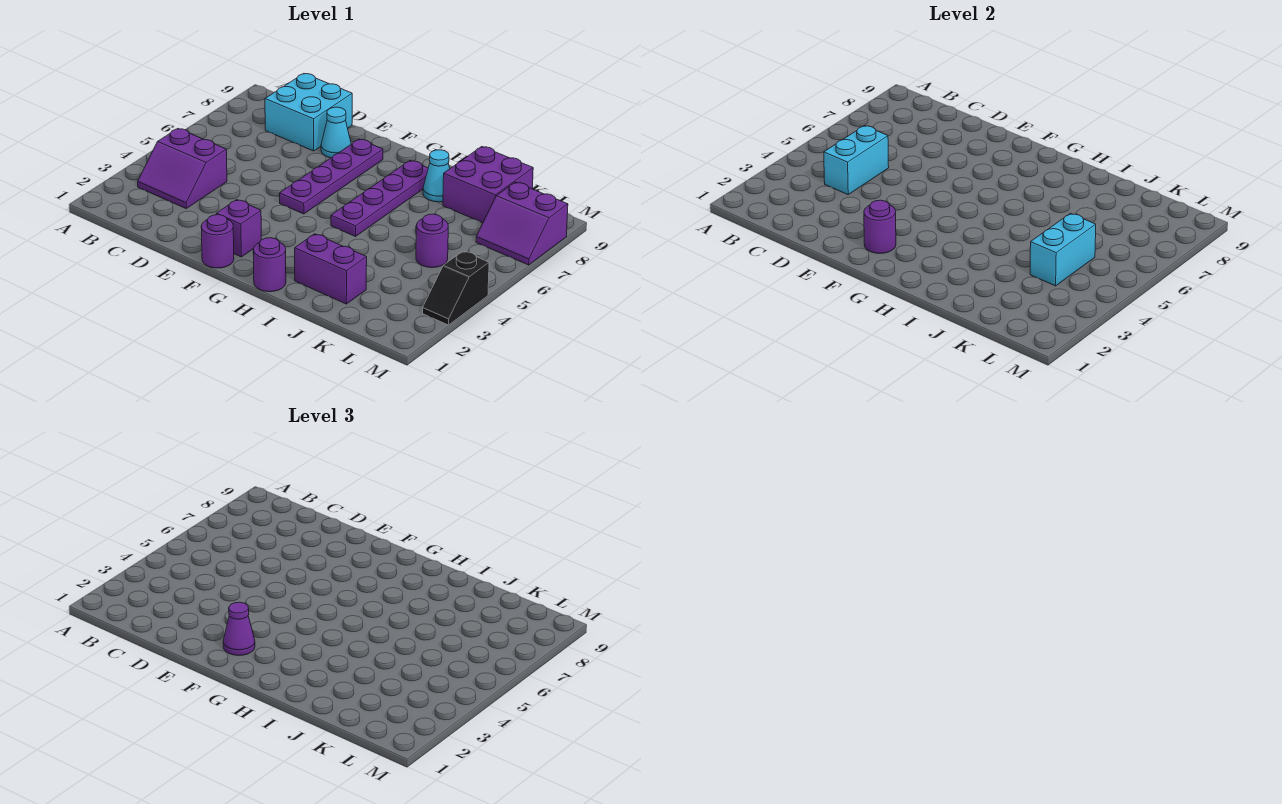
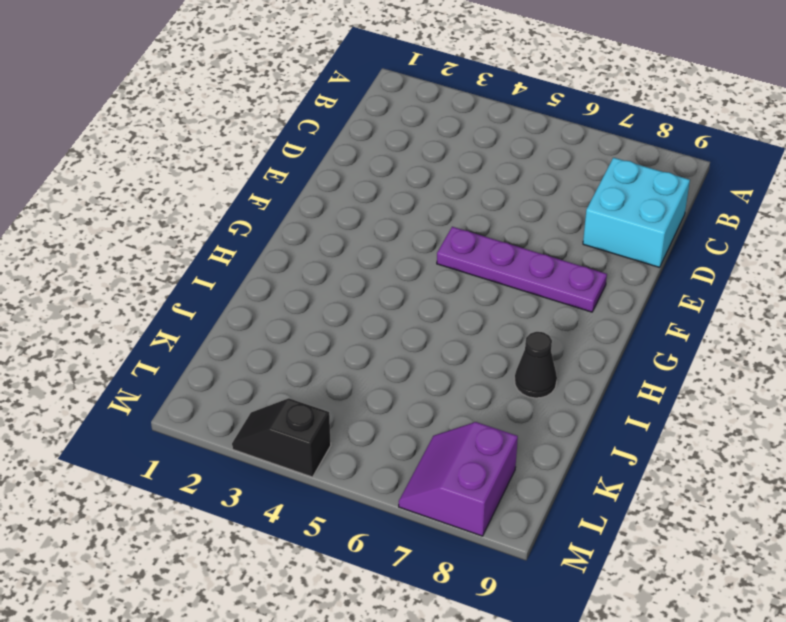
black cone I8 level 1 -> cyan cone I8 level 1
none -> purple slope B3:C4 level 1 top 4
none -> cyan cone E8 level 1
none -> purple round brick F1 level 1

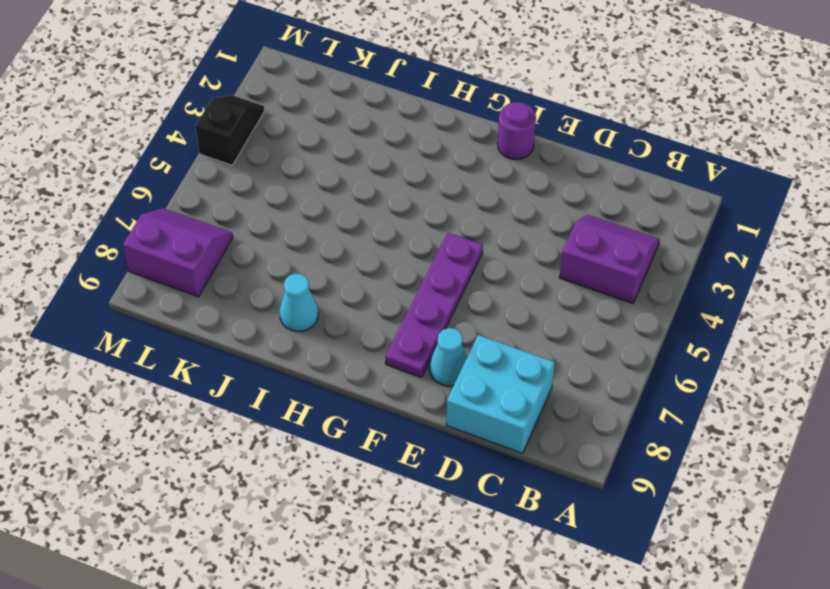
none -> purple brick F2 level 1
none -> purple round brick H1 level 1
none -> purple plate H5:H8 level 1

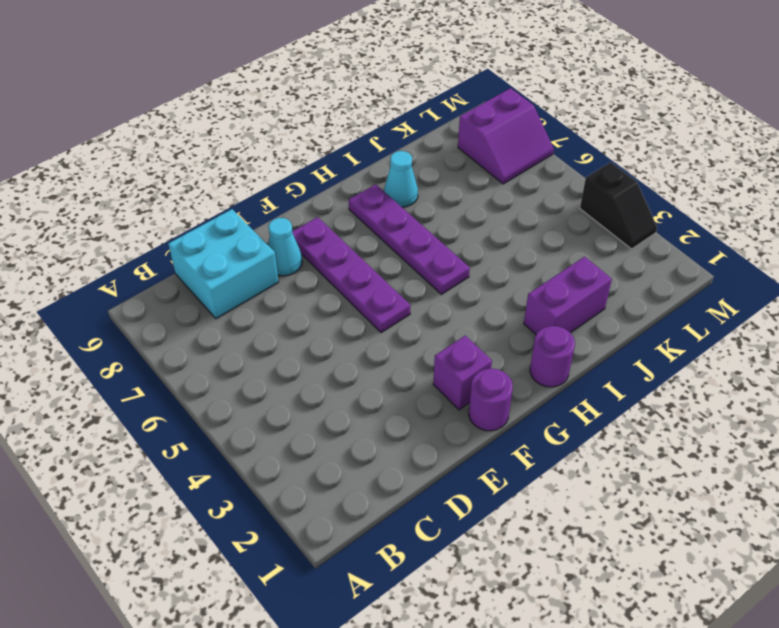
none -> purple slope B3:C4 level 1 top 4
none -> purple brick J8:K9 level 1
none -> purple round brick K5 level 1

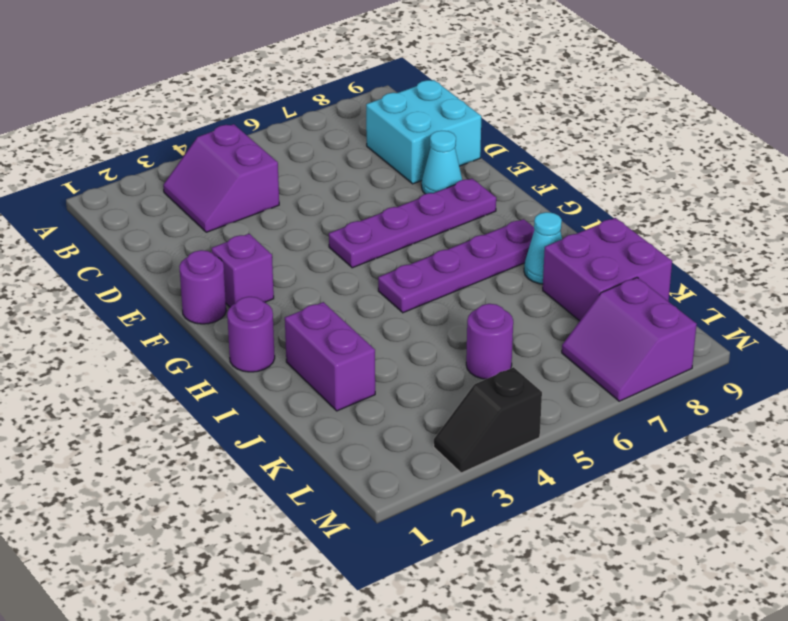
none -> cyan brick C4:C5 level 2
none -> purple round brick F2 level 2
none -> cyan brick K4:K5 level 2

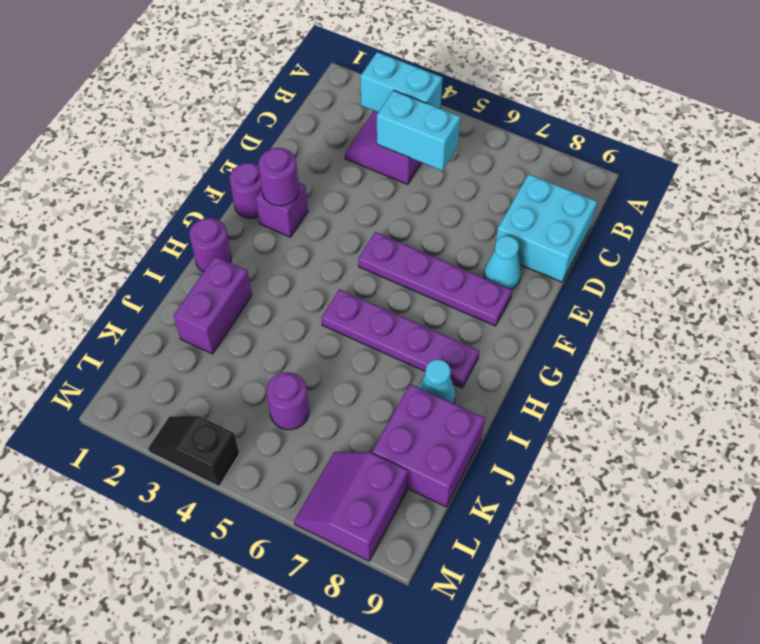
cyan brick B3:B4 level 2 -> cyan brick K4:K5 level 2
none -> purple cone F2 level 3

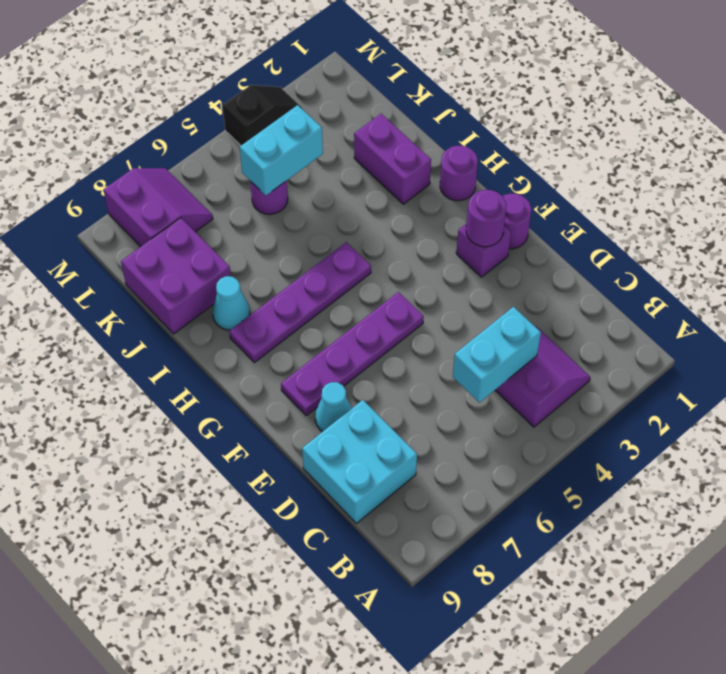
none -> purple cone F2 level 3

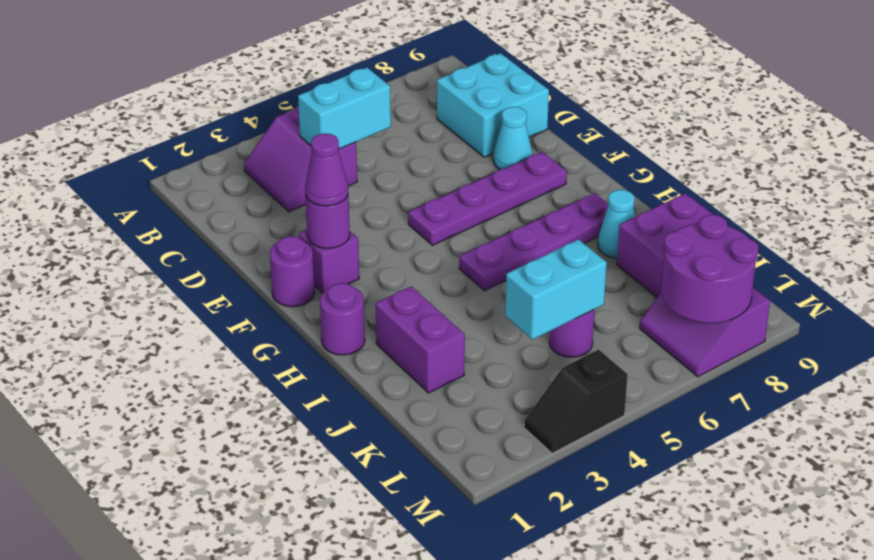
purple round brick L7:M8 level 2 -> none

